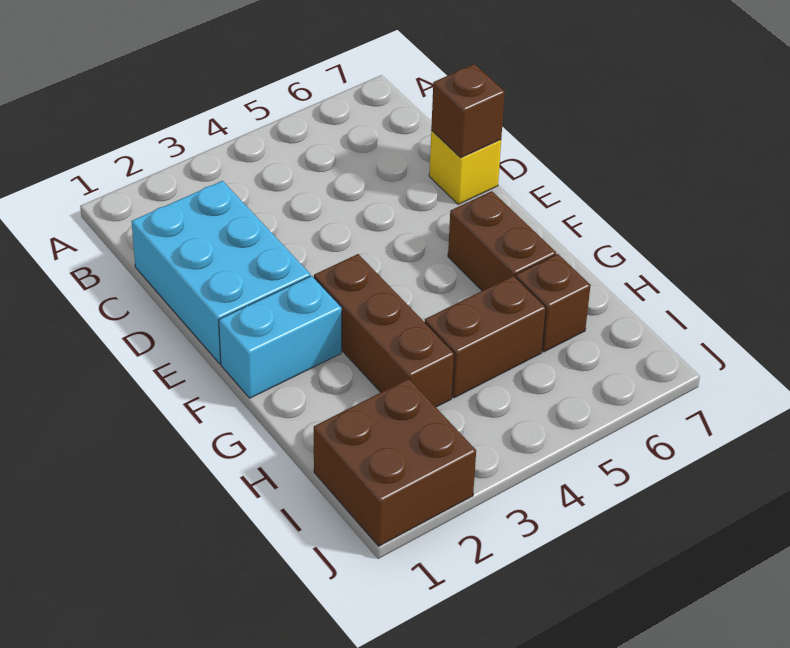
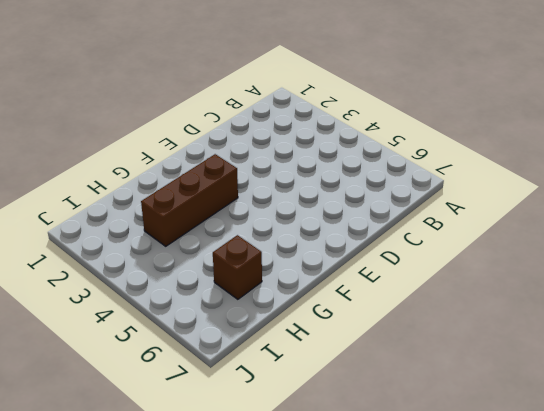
none -> cyan brick C1:E2 level 1
none -> yellow brick D7 level 1

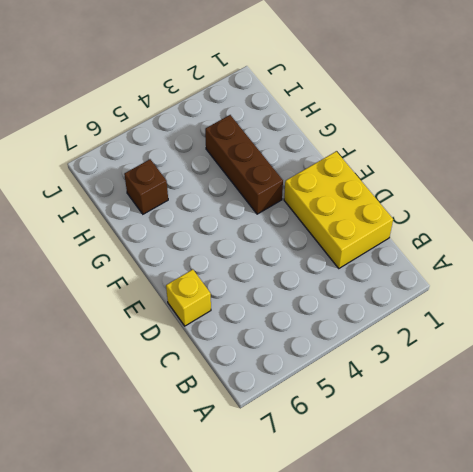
yellow brick C1:E2 level 1 -> cyan brick C1:E2 level 1
none -> cyan brick F1:F2 level 1
none -> brown brick F6:G6 level 1

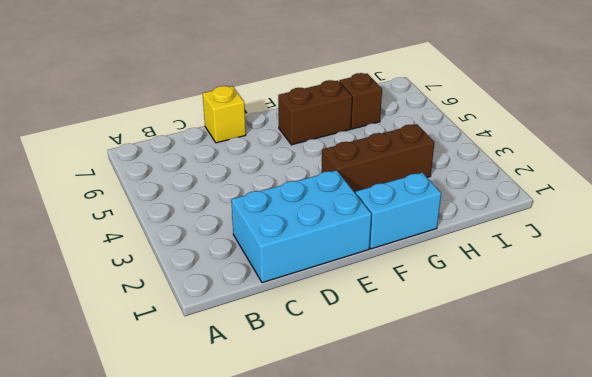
cyan brick F1:G1 level 1 -> cyan brick F1:F2 level 1
none -> brown brick H4:H5 level 1
none -> brown brick I1:J2 level 1

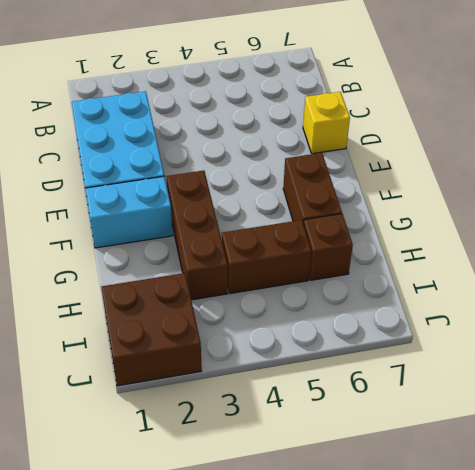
none -> brown brick D7 level 2

